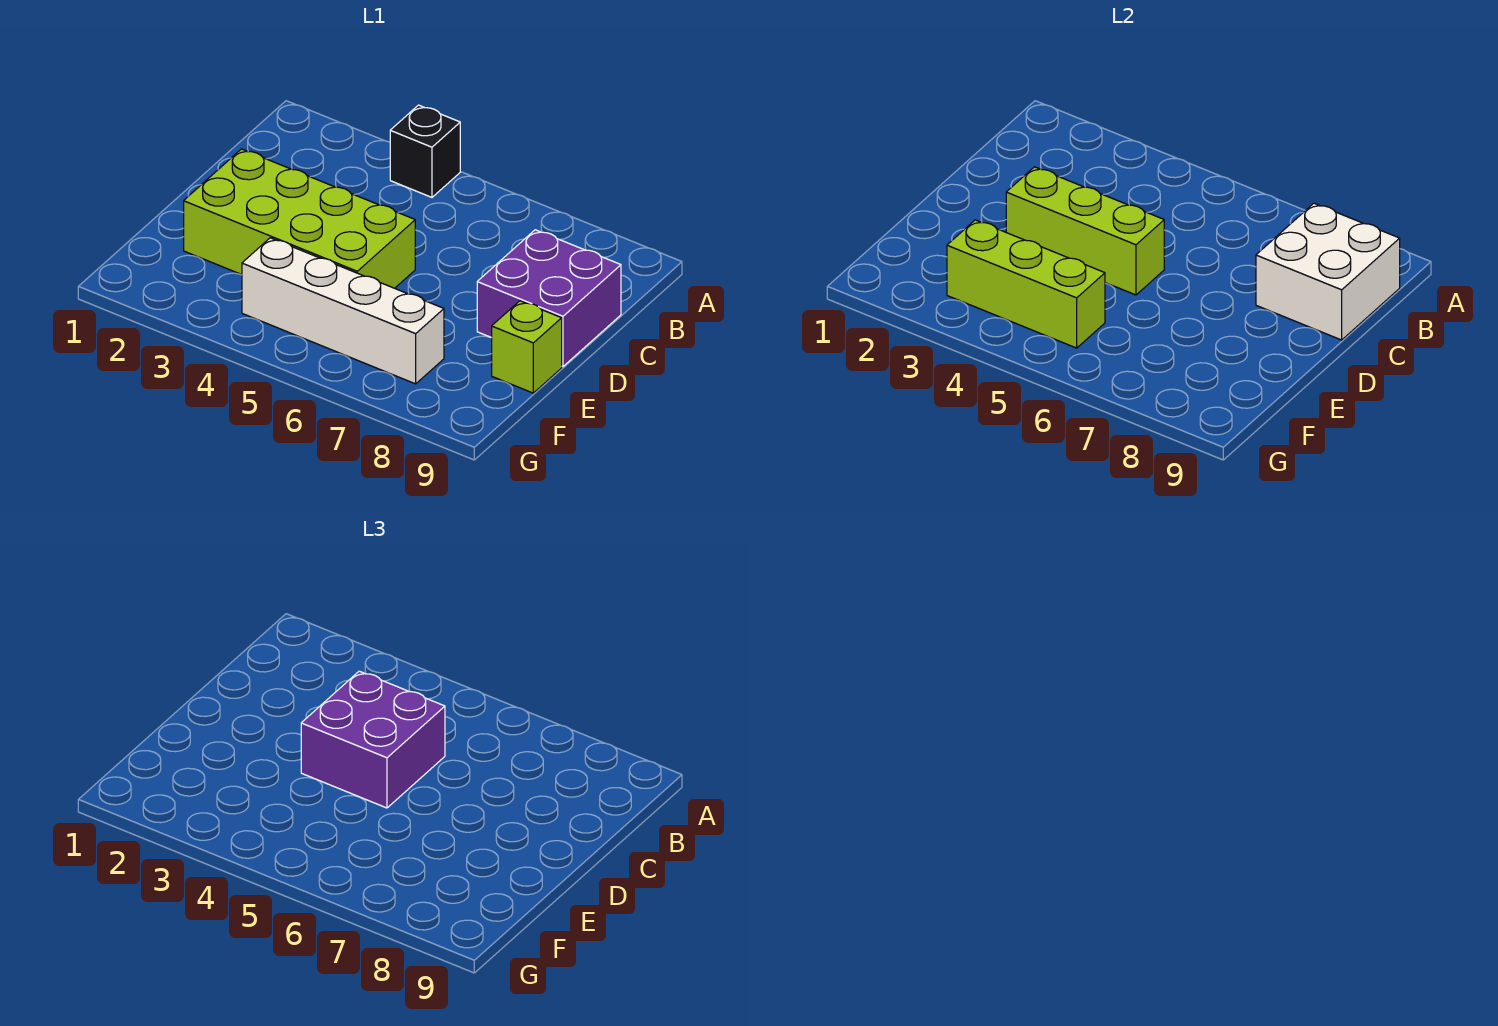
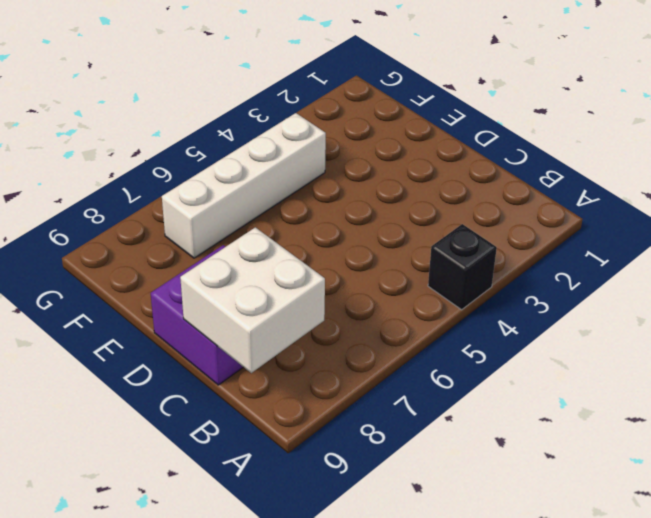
none -> lime brick D2:E5 level 1
none -> lime brick E9 level 1

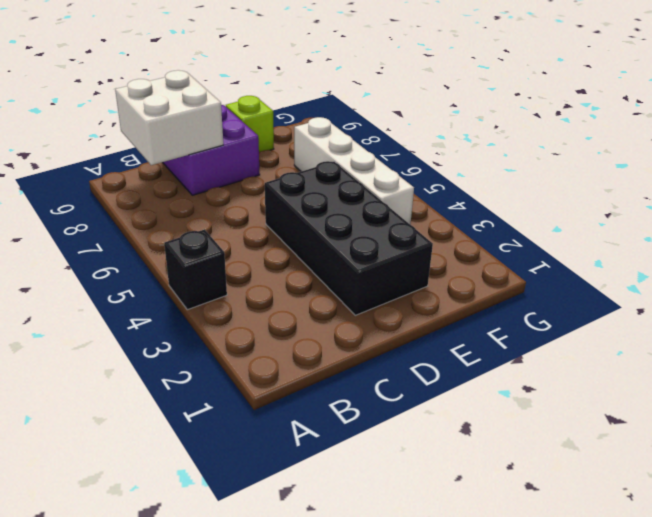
black brick D2:E5 level 1 -> lime brick D2:E5 level 1
none -> lime brick D3:D5 level 2
none -> lime brick F3:F5 level 2

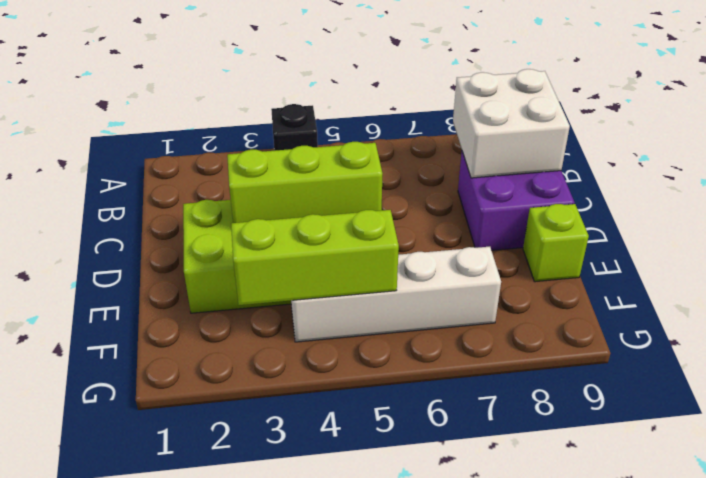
none -> purple brick C4:D5 level 3

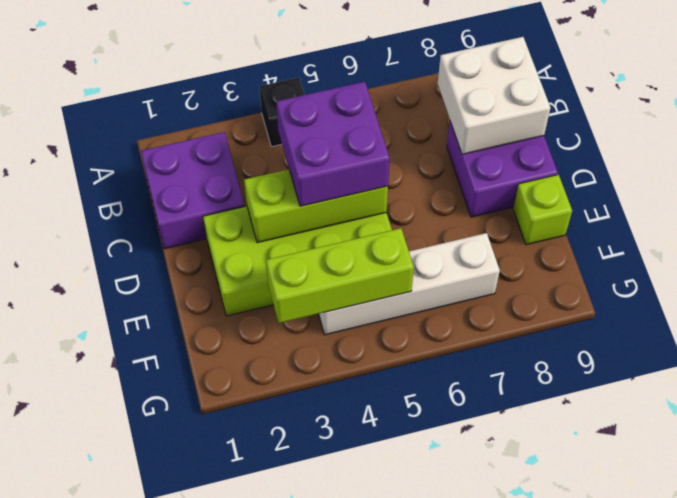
purple brick B1:C2 level 1 -> none

